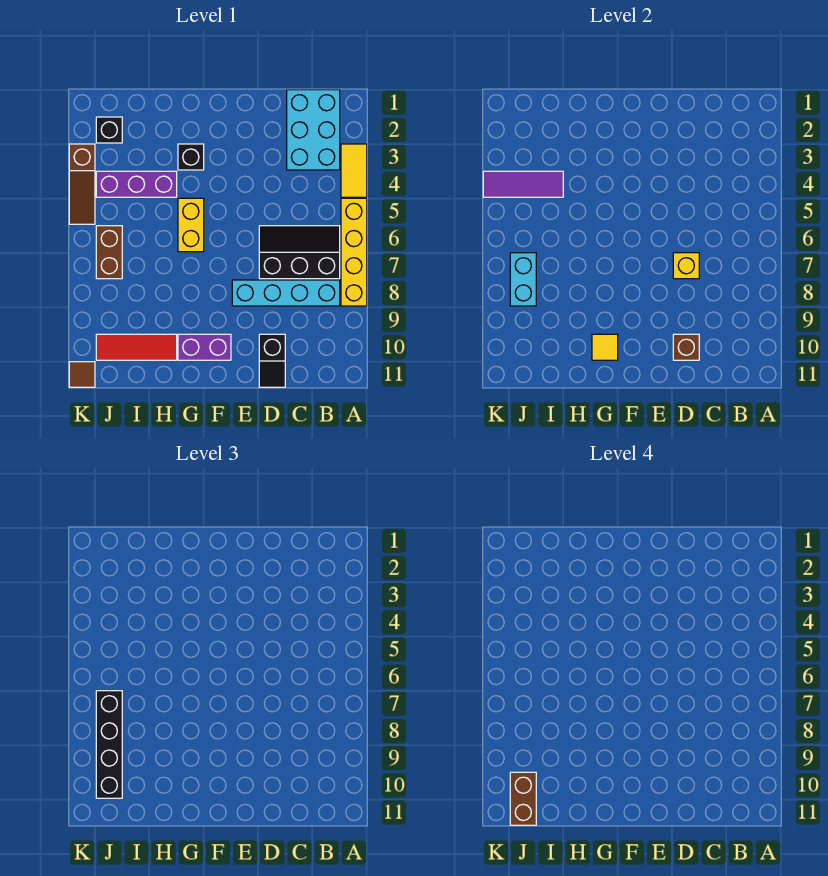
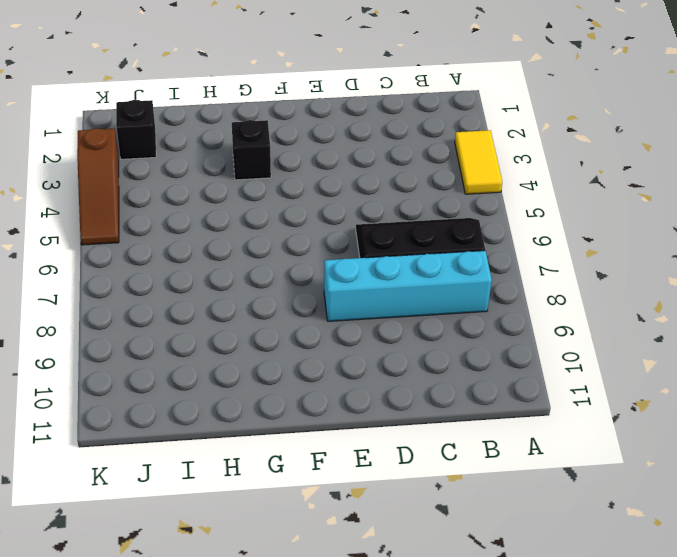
none -> yellow brick A5:A8 level 1
none -> cyan brick B1:C3 level 1
none -> black slope D10:D11 level 1 top 10

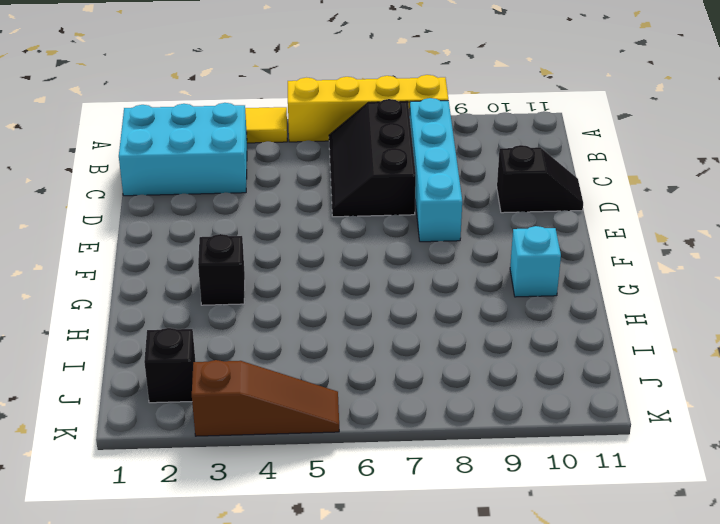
cyan brick G10 level 1 -> purple brick F10:G10 level 1
none -> yellow brick G5:G6 level 1
none -> purple brick H4:J4 level 1
none -> red tile H10:J10 level 1

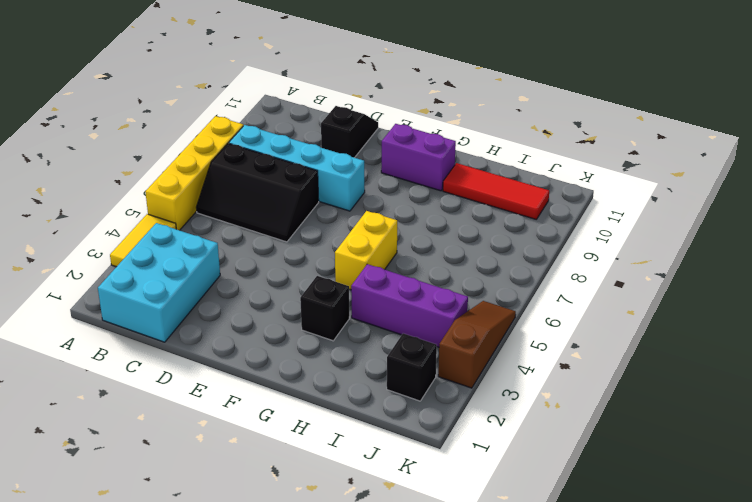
none -> brown brick J6:J7 level 1
none -> brown tile K11 level 1
none -> yellow brick D7 level 2

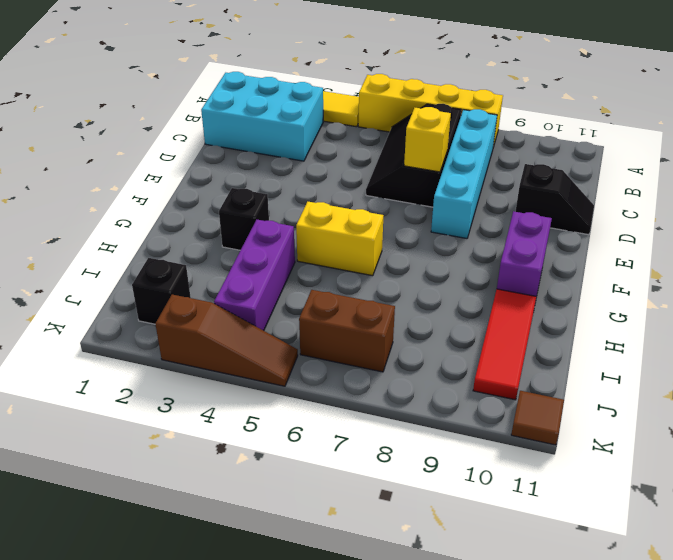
none -> brown brick D10 level 2
none -> yellow tile G10 level 2
none -> purple tile I4:K4 level 2

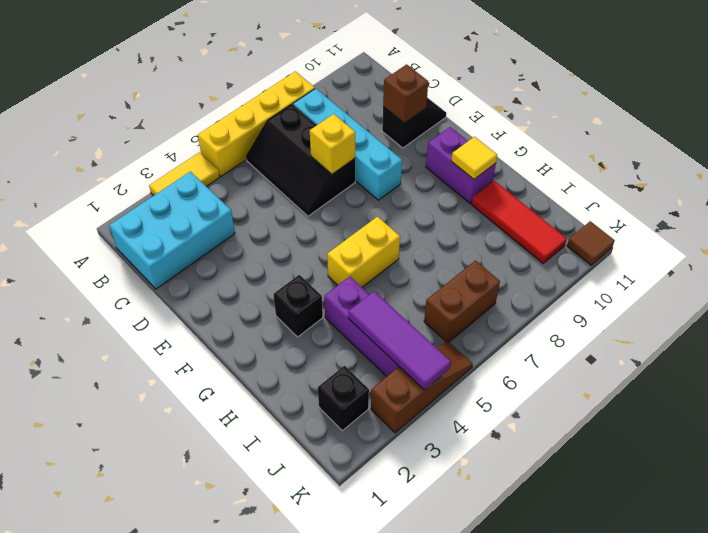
none -> cyan brick J7:J8 level 2
none -> black brick J7:J10 level 3
none -> brown brick J10:J11 level 4

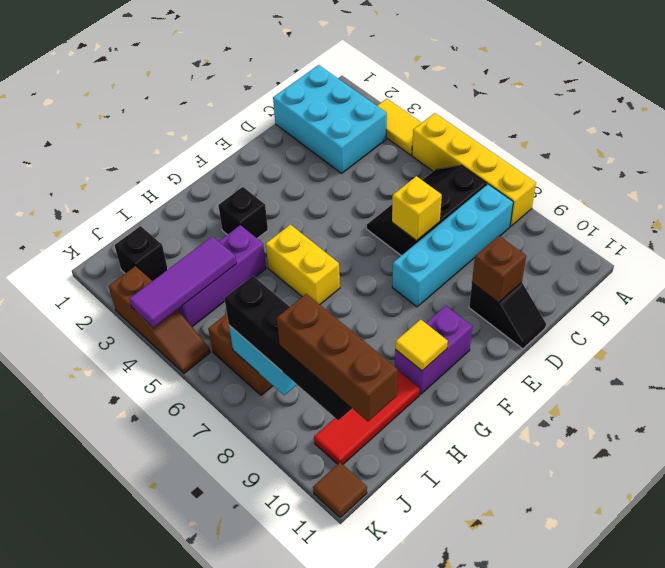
brown brick J9:J11 level 4 -> brown brick J10:J11 level 4

